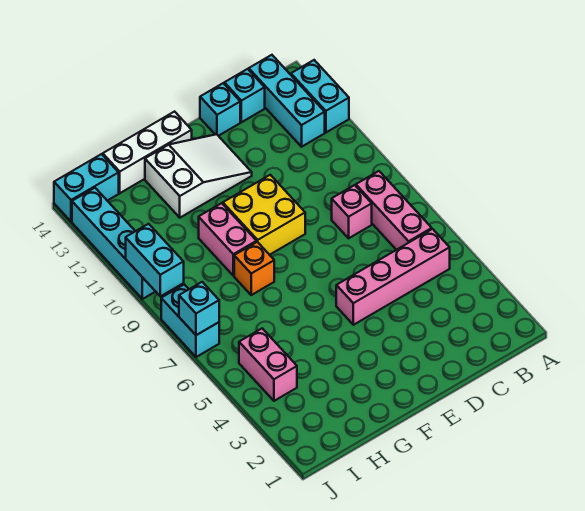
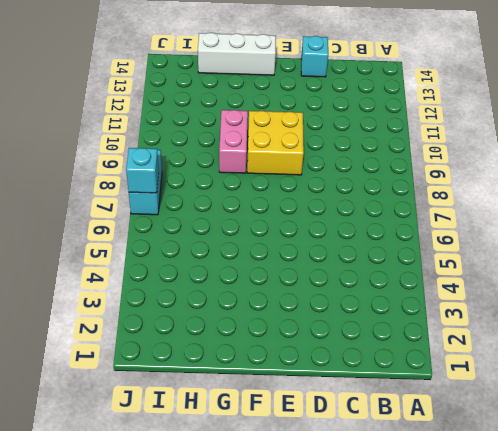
none -> cyan brick A12:A13 level 1
none -> pink brick B5:E5 level 1
none -> pink brick B6:B8 level 1

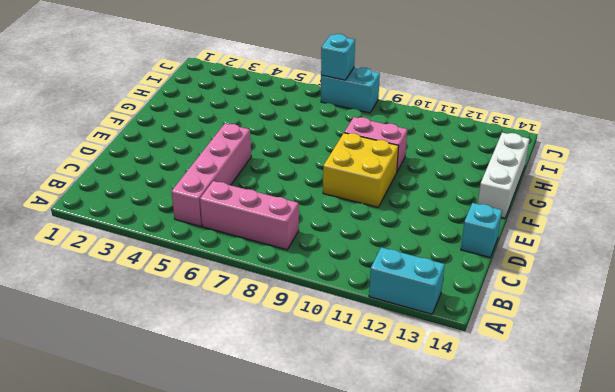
none -> cyan brick B12:B14 level 1
none -> pink brick C8 level 1
none -> cyan brick C14 level 1

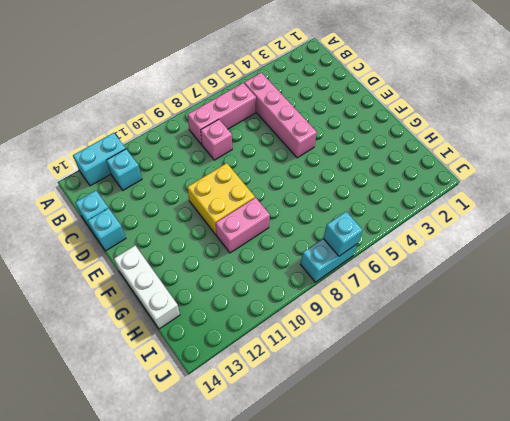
cyan brick B12 level 1 -> cyan brick B12:B14 level 1
none -> white slope E12:G13 level 1 top G
none -> orange brick G8 level 1
none -> pink brick I4:I5 level 1

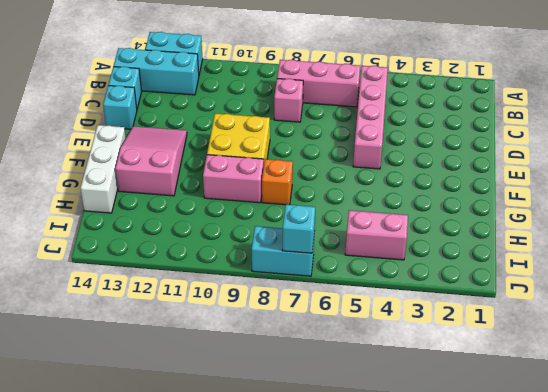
pink slope E12:G13 level 1 top G -> white slope E12:G13 level 1 top G
none -> cyan brick I14:J14 level 1
none -> cyan brick J10:J13 level 1
none -> cyan brick J9:J10 level 2

